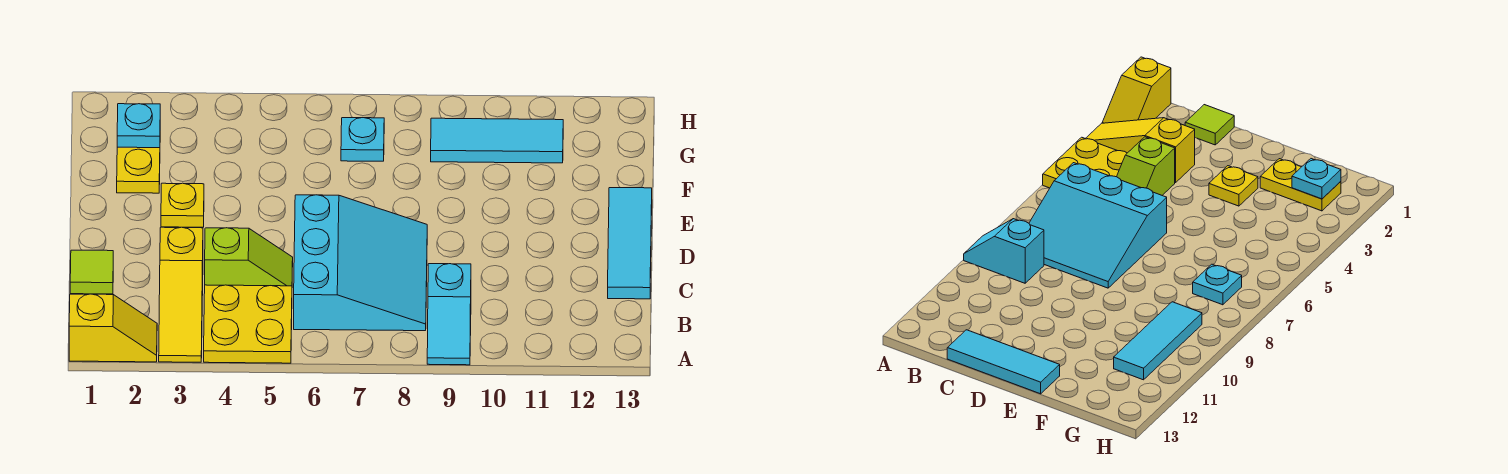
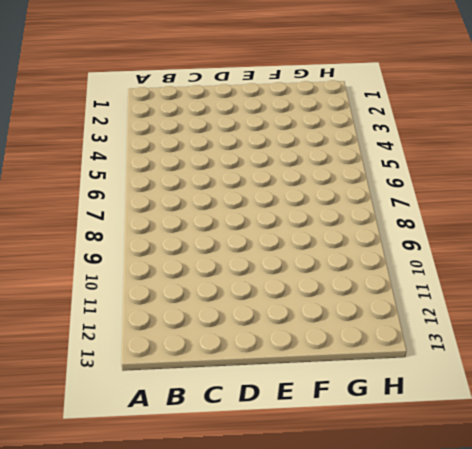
none -> yellow slope A1:A2 level 1 top 1
none -> yellow slope A3:C3 level 1 top C
none -> yellow plate A4:B5 level 1

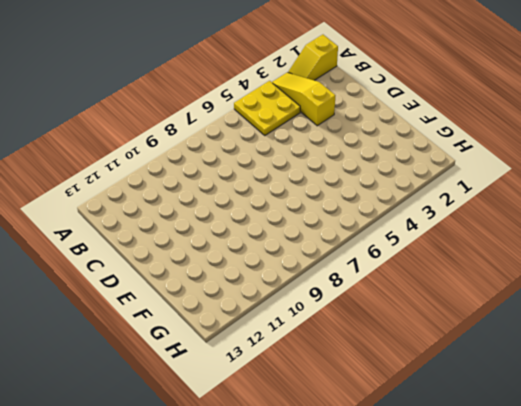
none -> cyan slope A9:B9 level 1 top B
none -> cyan slope B6:D8 level 1 top 6
none -> lime tile C1 level 1

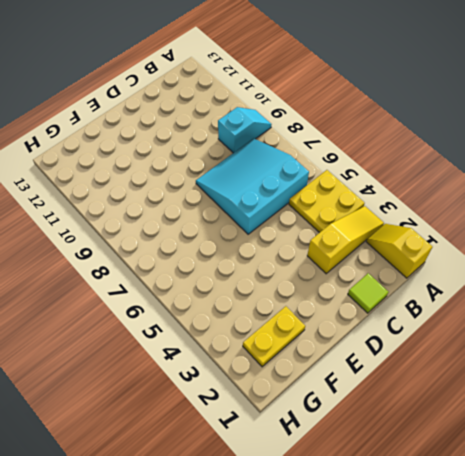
none -> lime slope C4:C5 level 1 top 4
none -> cyan tile C13:E13 level 1
none -> yellow plate E3 level 1

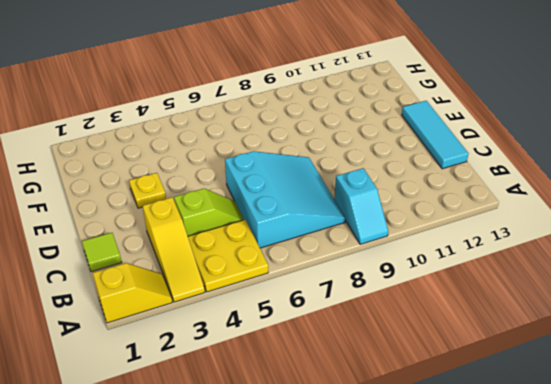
none -> yellow plate F2:G2 level 1
none -> cyan plate G7 level 1
none -> cyan tile G9:G11 level 1

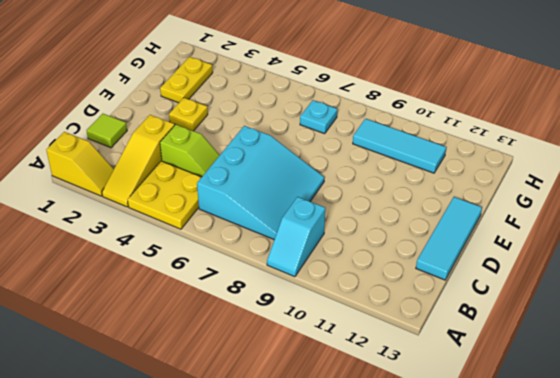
none -> cyan plate G2 level 2

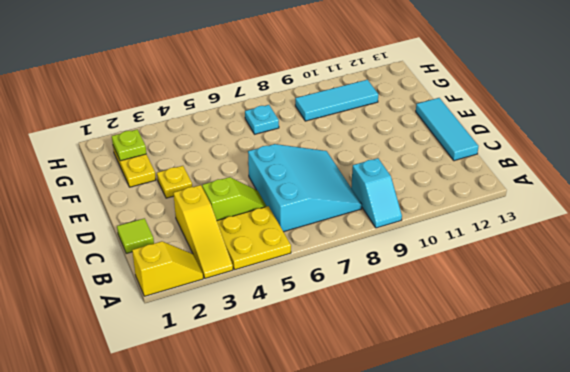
lime plate G2 level 2 -> cyan plate G2 level 2

